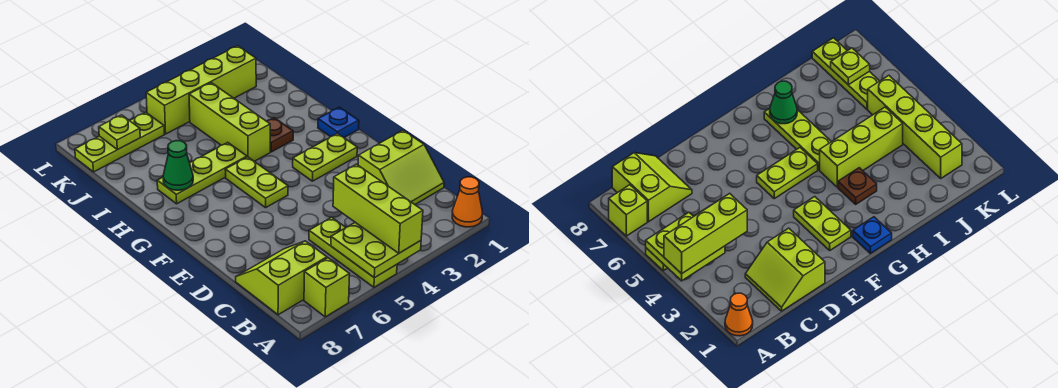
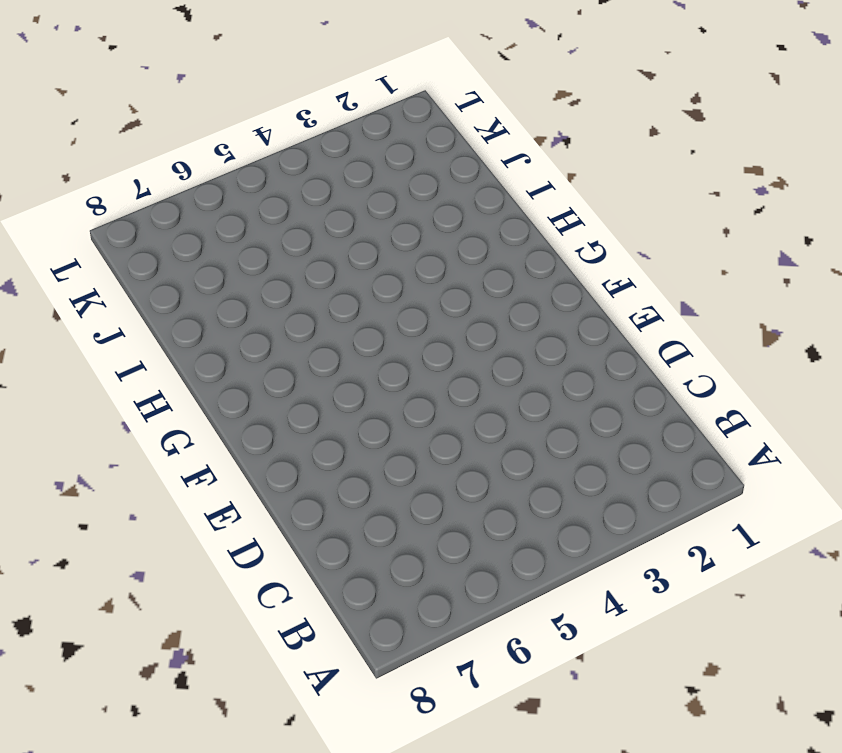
none -> orange cone A1 level 1
none -> lime plate A5:C5 level 1
none -> lime brick A7 level 1

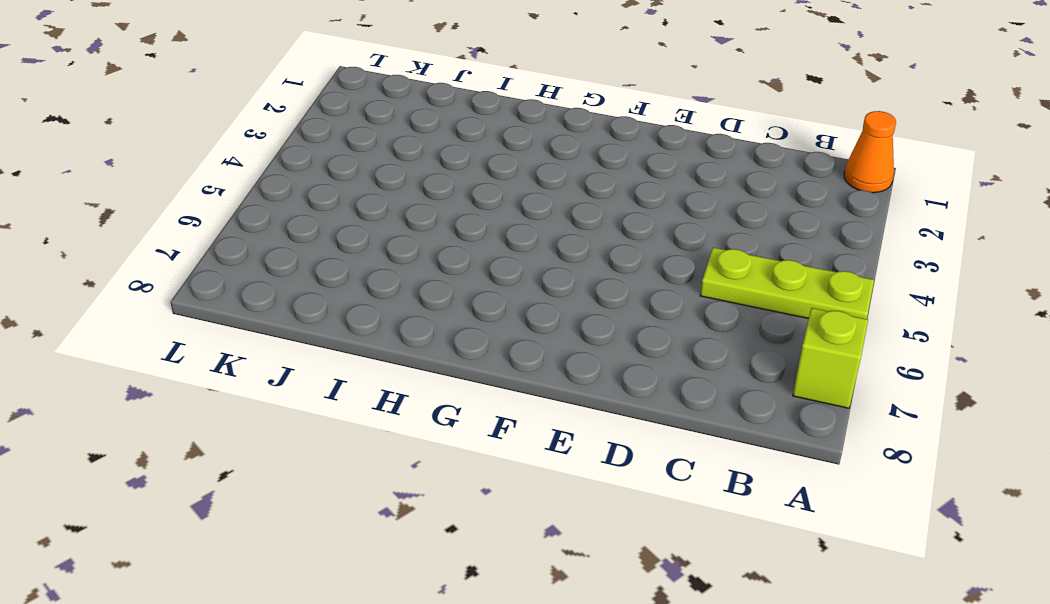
none -> lime slope B7:C8 level 1 top B
none -> lime slope C1:D2 level 1 top D
none -> lime plate F2:F3 level 1

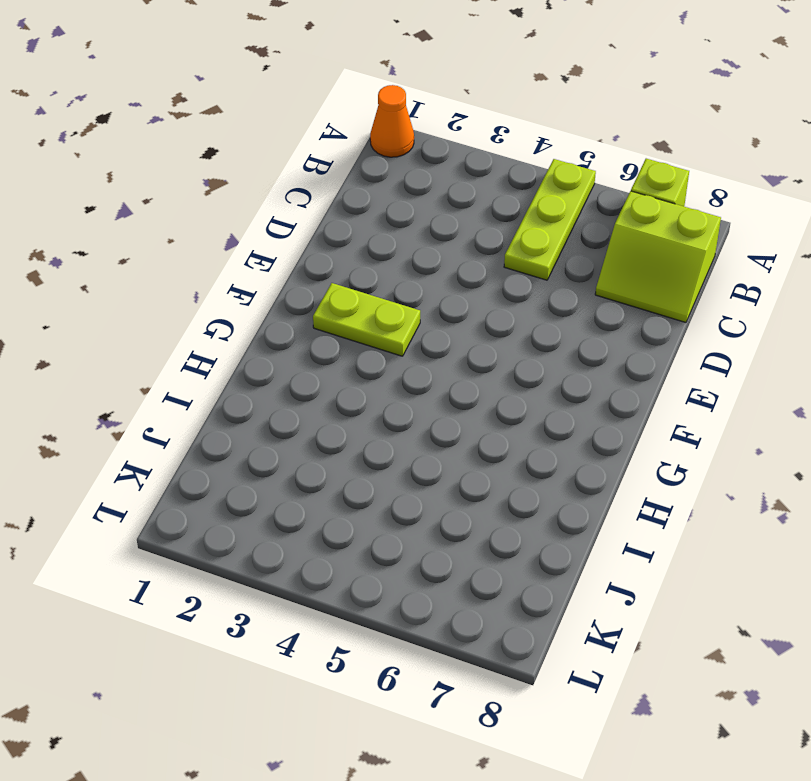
none -> lime slope C1:D2 level 1 top D
none -> lime plate F5:G5 level 1
none -> blue plate G1 level 1

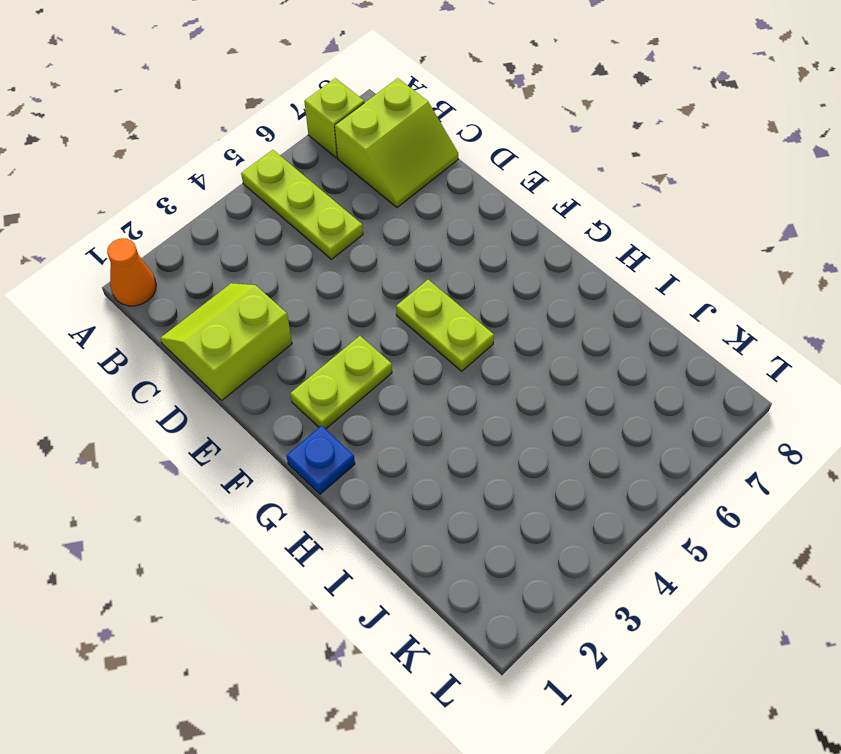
none -> brown plate H3 level 1
none -> lime brick H4:J4 level 1
none -> lime plate H5:H7 level 1

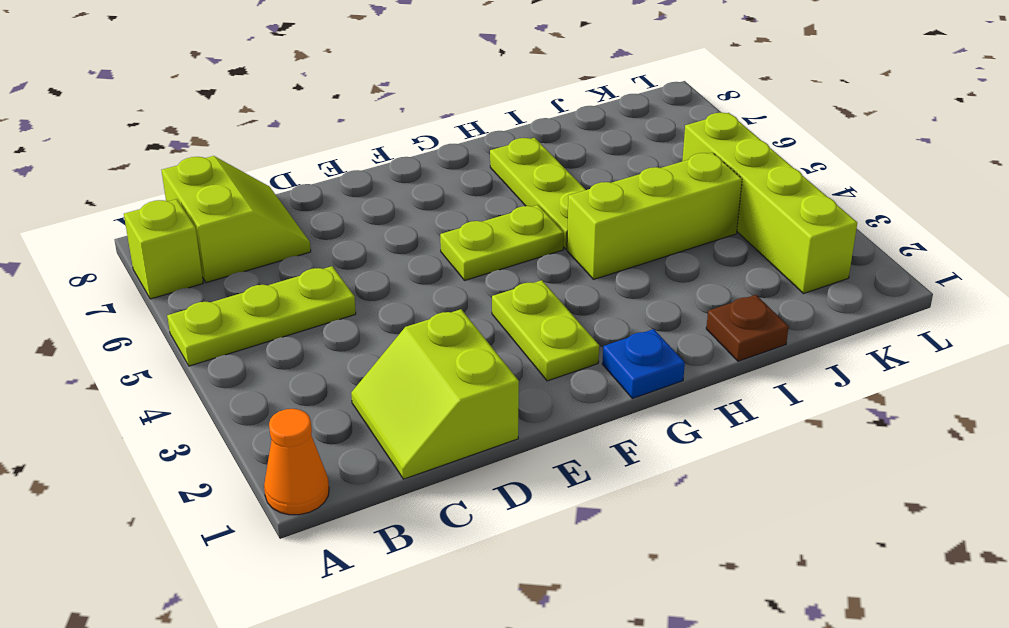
brown plate I1 level 1 -> brown plate H3 level 1
none -> lime plate K6:K8 level 1
none -> lime plate A4:B5 level 2
none -> green cone H7 level 2

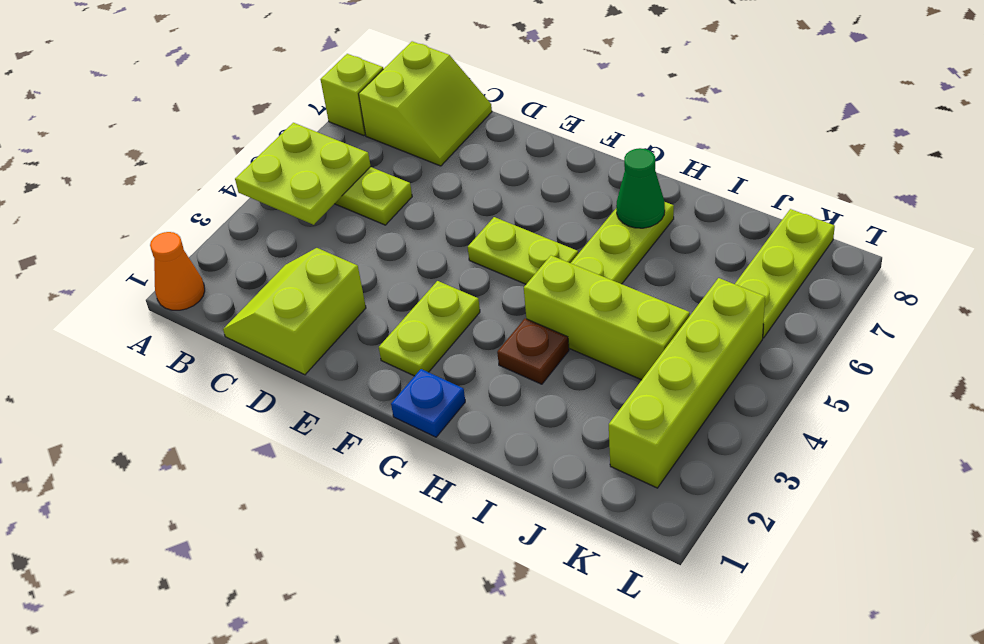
none -> lime plate K7 level 2
none -> lime brick A4:C4 level 3

